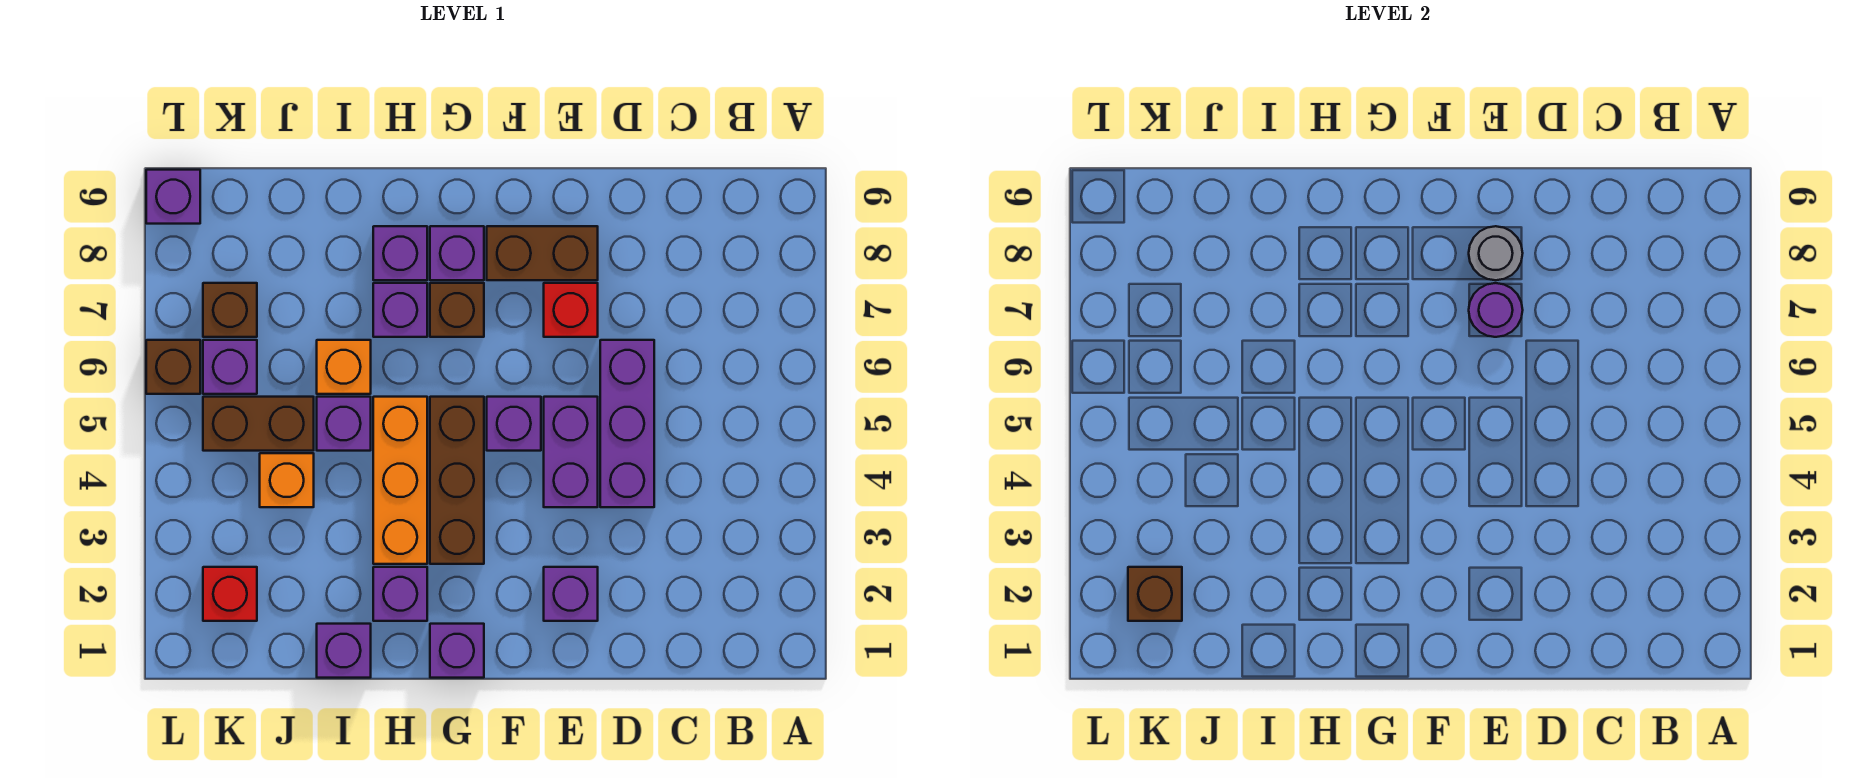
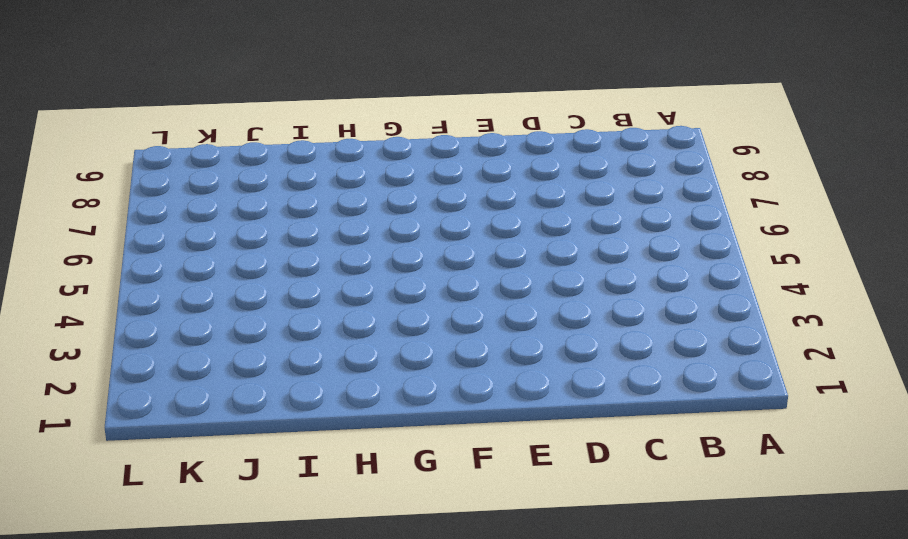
none -> purple brick D4:D6 level 1
none -> purple brick E2 level 1
none -> purple brick E4:E5 level 1

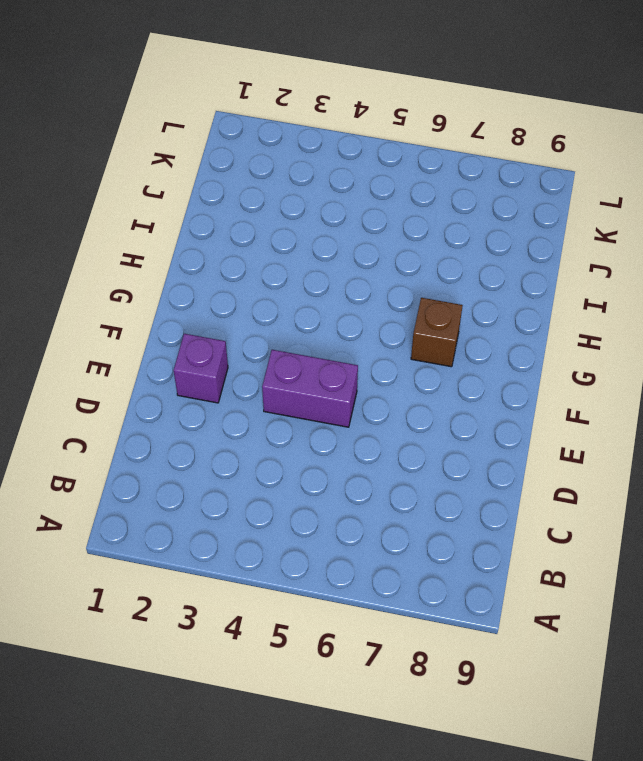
none -> purple brick D4:D6 level 1
none -> red brick E7 level 1
none -> brown brick E8:F8 level 1

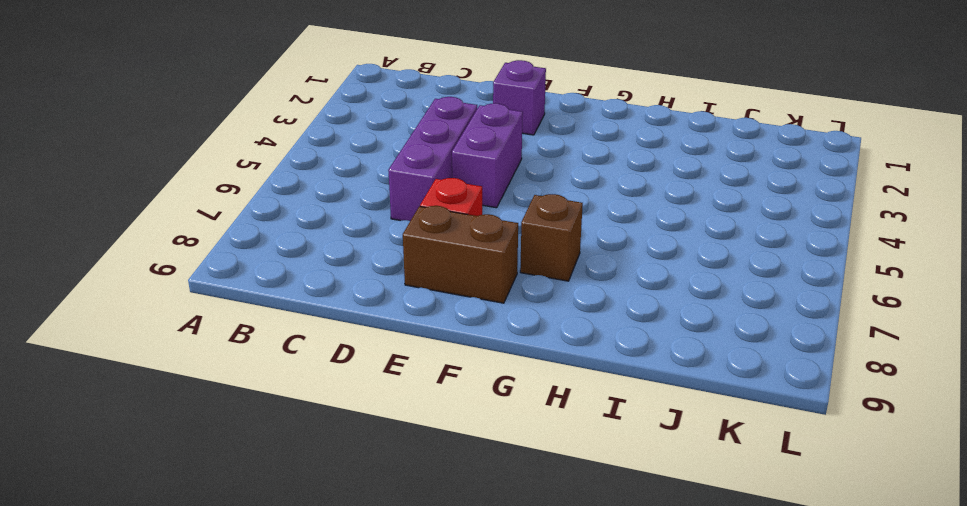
none -> purple brick F5 level 1
none -> purple brick G1 level 1
none -> brown brick G3:G5 level 1

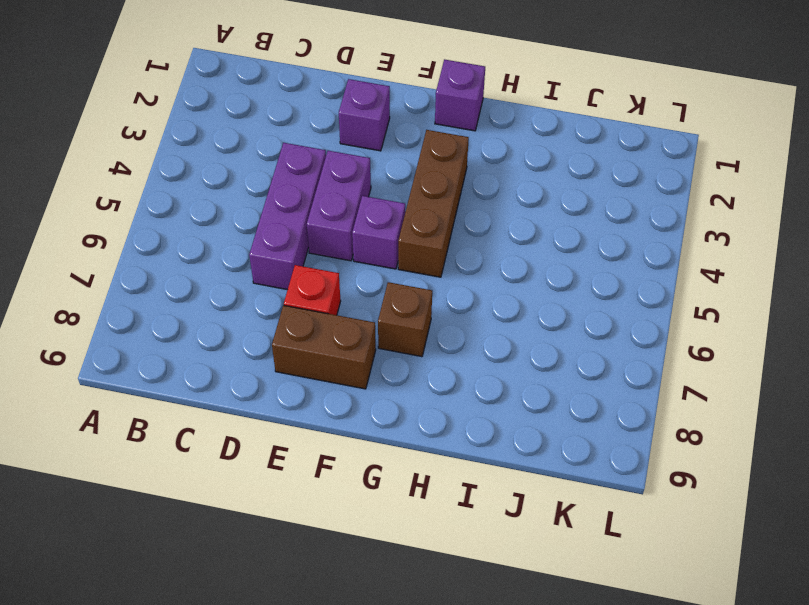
none -> purple brick G8 level 1
none -> purple brick H2 level 1
none -> orange brick H3:H5 level 1

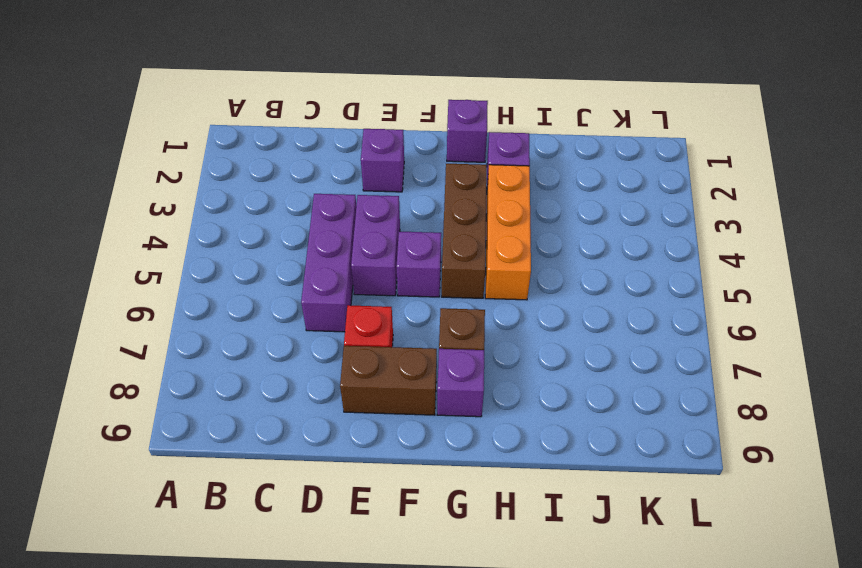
none -> purple brick H7 level 1
none -> purple brick H8 level 1
none -> purple brick I1 level 1

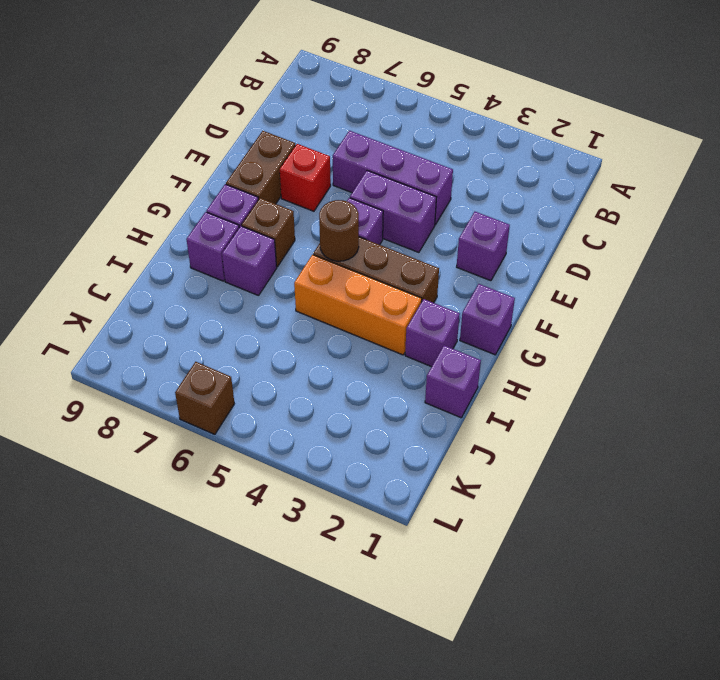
brown round brick G5 level 2 -> none
none -> purple brick I5 level 1
none -> orange brick I6 level 1
none -> orange brick J4 level 1

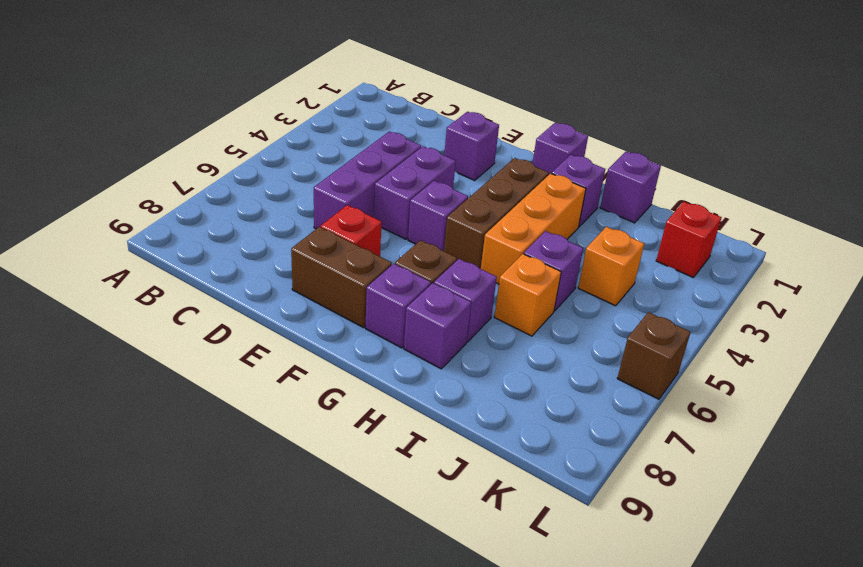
none -> brown brick J5:K5 level 1
none -> purple brick K6 level 1
none -> brown brick K7 level 1

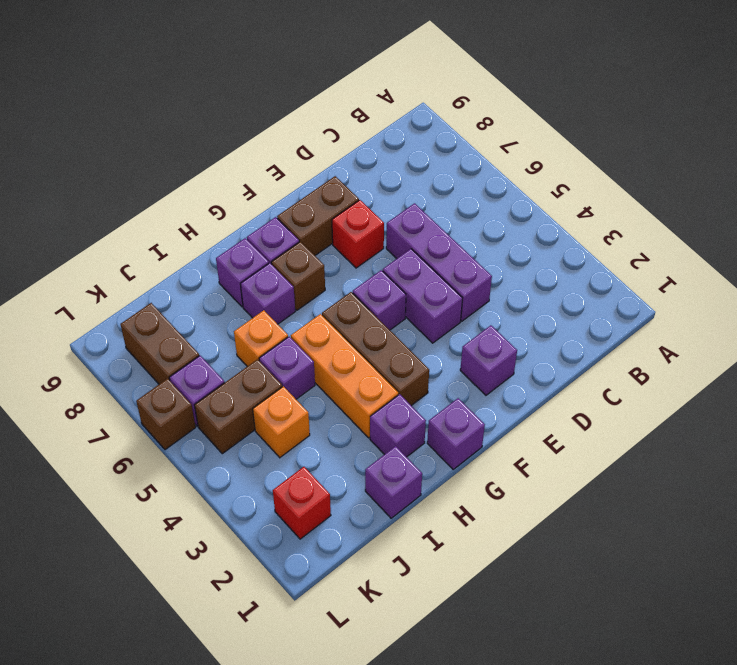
brown brick K7:K8 level 1 -> brown brick K7 level 1
none -> purple brick L9 level 1
none -> purple round brick E7 level 2
none -> grey round brick E8 level 2

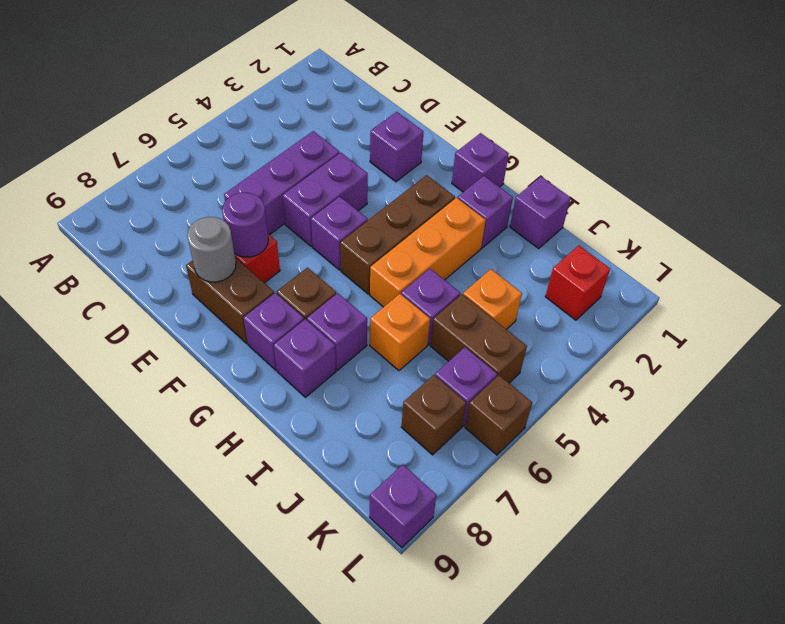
none -> brown brick K2 level 2

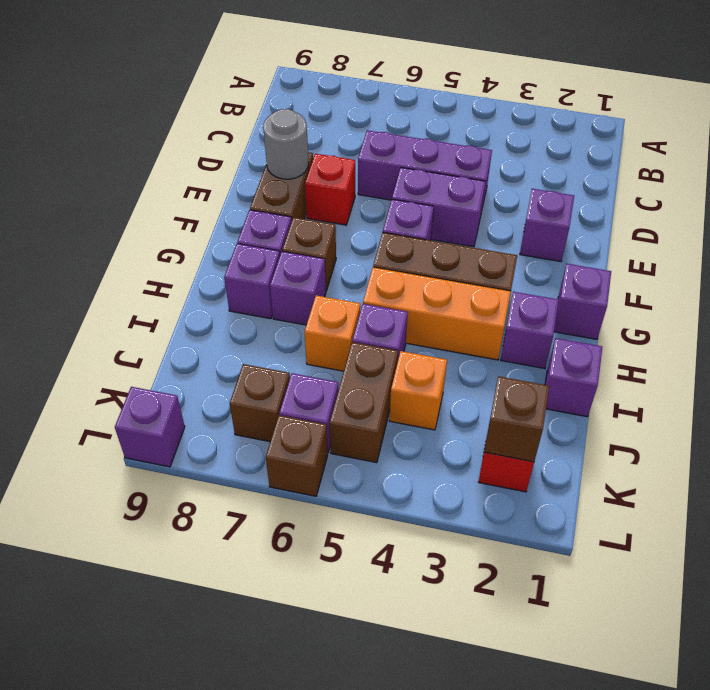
none -> purple round brick E7 level 2

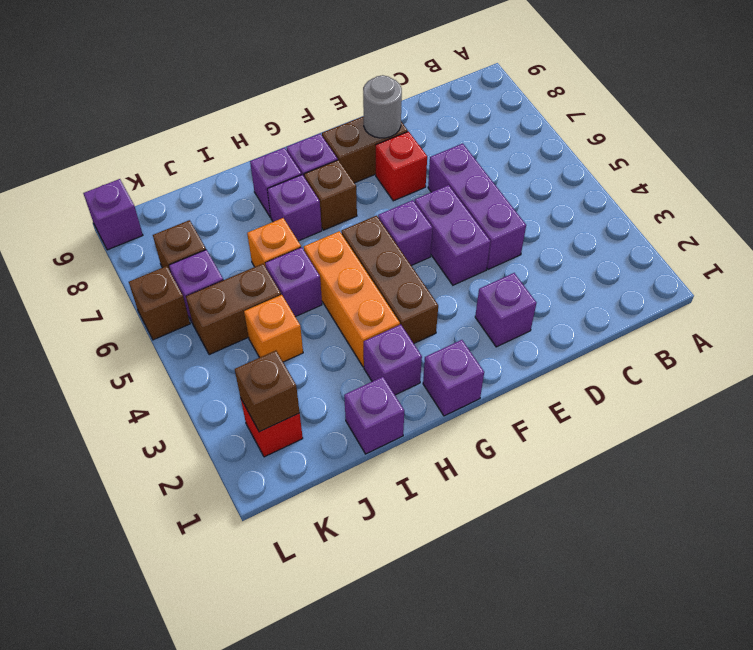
none -> purple round brick E7 level 2

